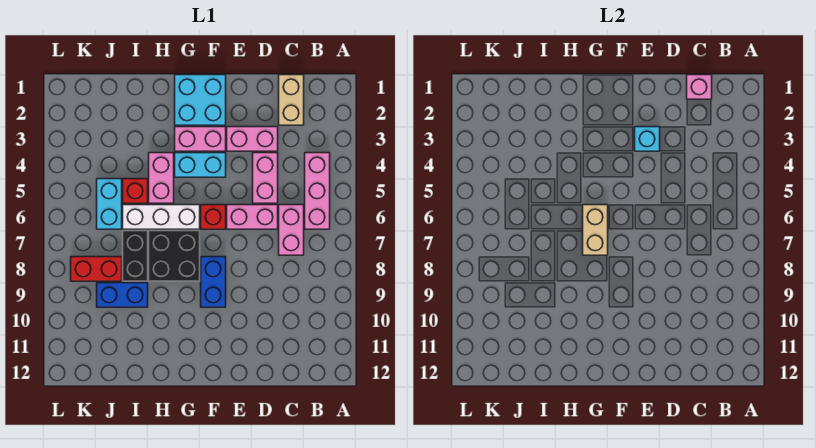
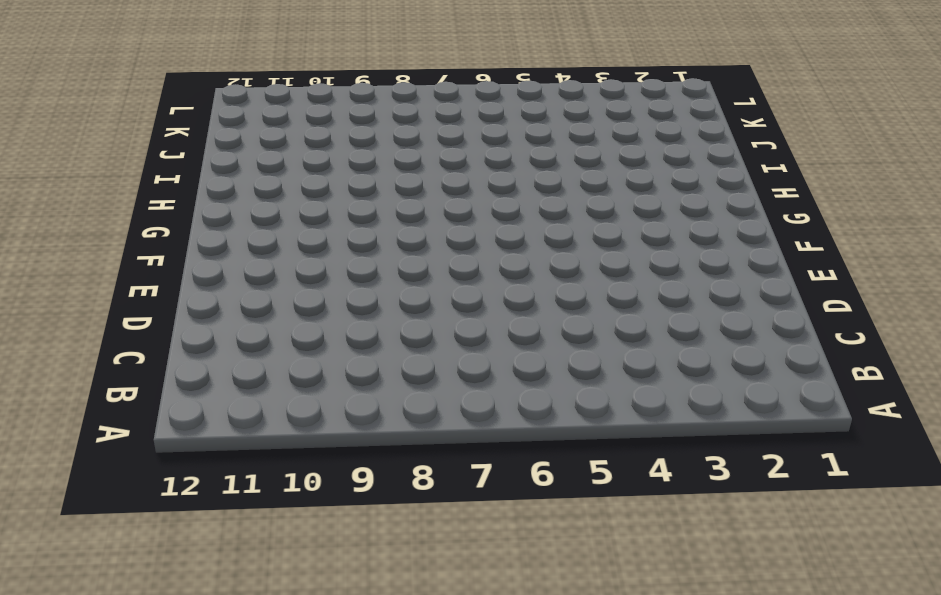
none -> pink brick B4:B6 level 1
none -> tan brick C1:C2 level 1
none -> pink brick C6:C7 level 1

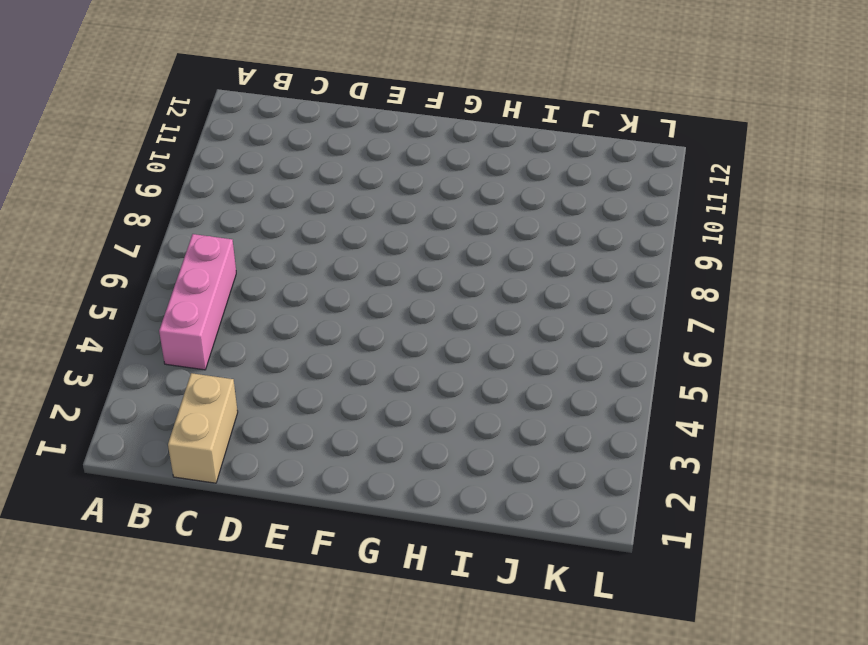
none -> pink brick C6:C7 level 1
none -> pink brick D3:E3 level 1
none -> pink brick D4:D5 level 1

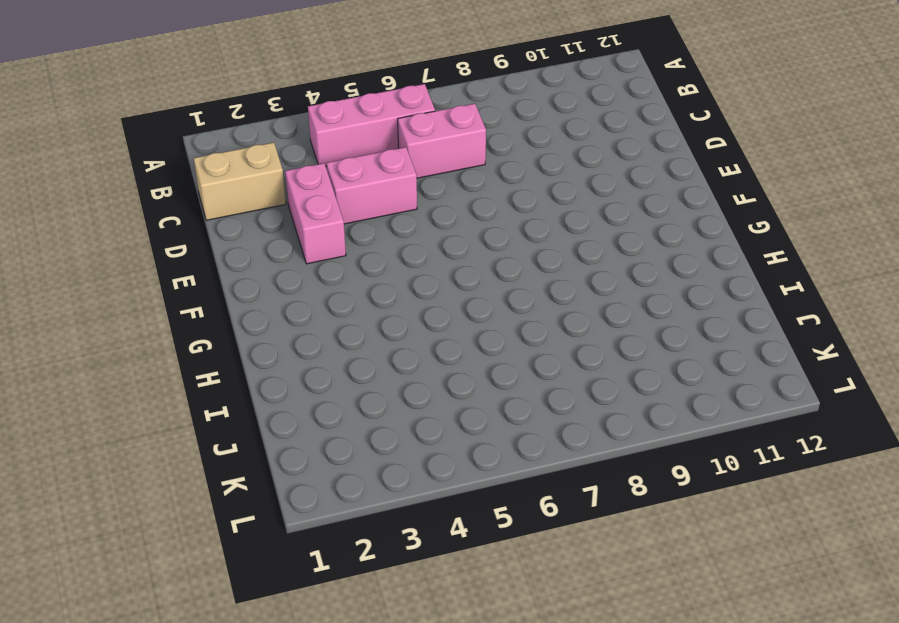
none -> pink brick D6:E6 level 1
none -> cyan brick F1:G2 level 1
none -> pink brick F3:G3 level 1

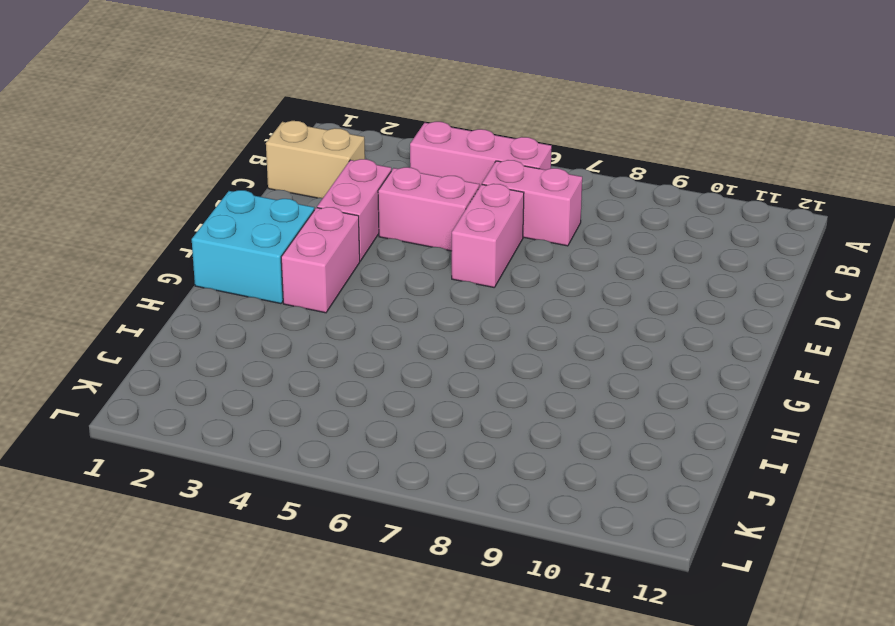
none -> cyan brick F4:G4 level 1
none -> red brick F6 level 1
none -> blue brick F8:F9 level 1

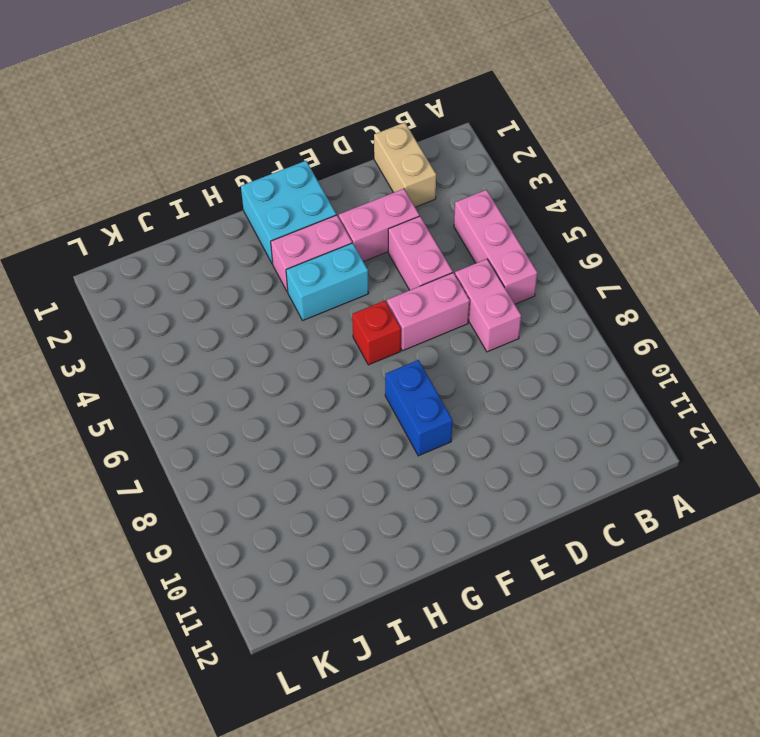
none -> white brick G6:I6 level 1
none -> black brick G7:H8 level 1
none -> pink brick H4:H5 level 1

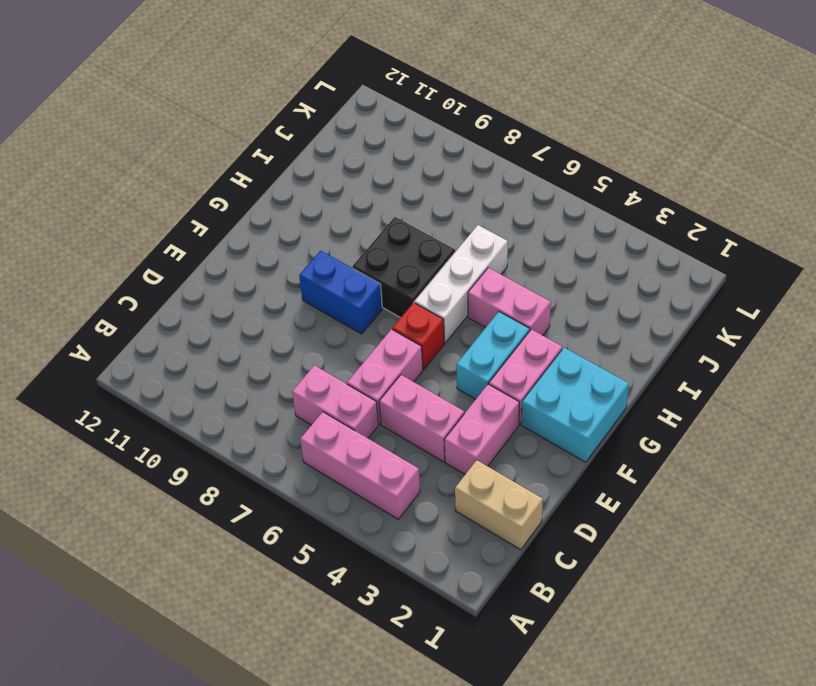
none -> red brick I5 level 1
none -> black brick I7:I8 level 1
none -> blue brick I9:J9 level 1

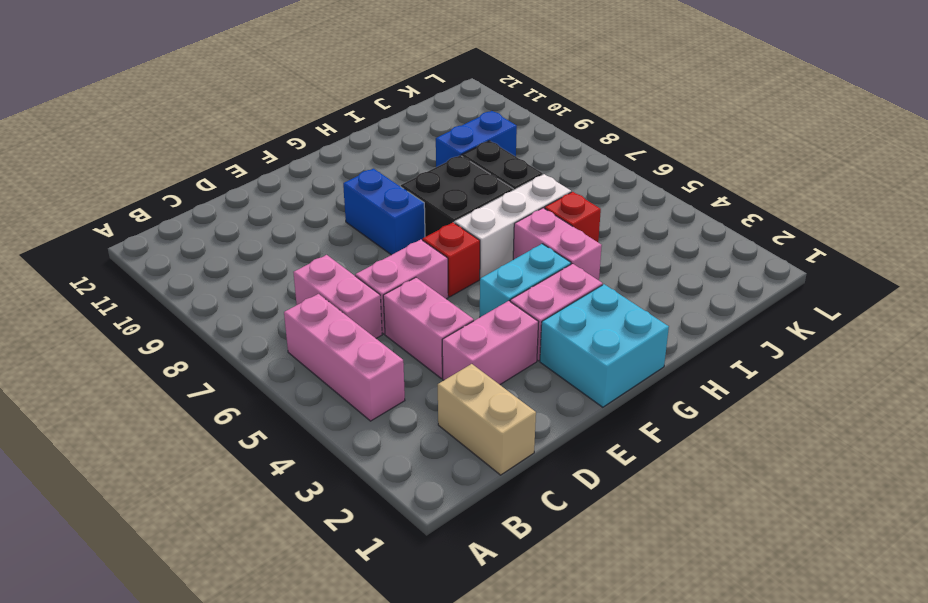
none -> cyan brick J5:J6 level 1
none -> red brick J8:K8 level 1
none -> pink brick C1 level 2

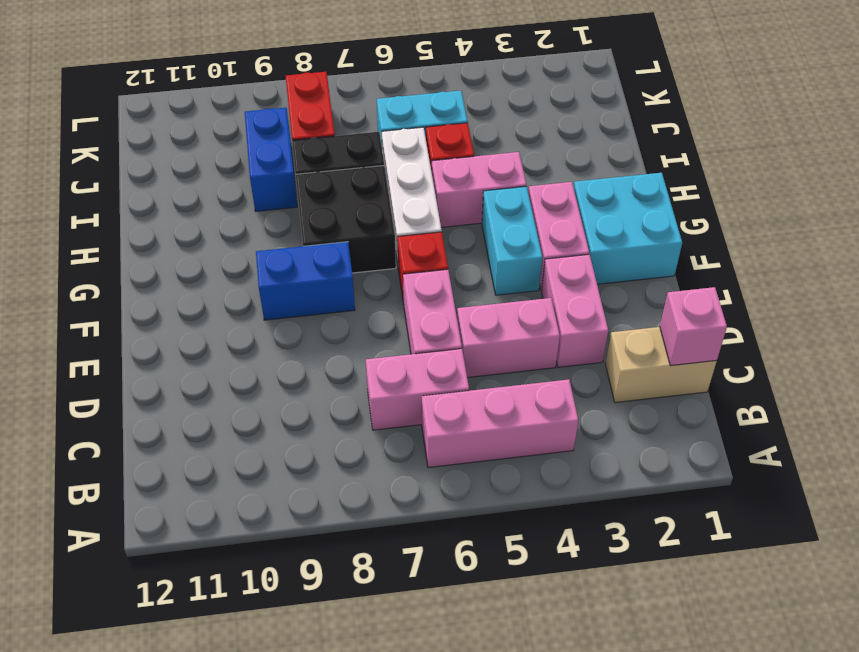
none -> cyan brick E3 level 2
none -> tan brick G6:G7 level 2

